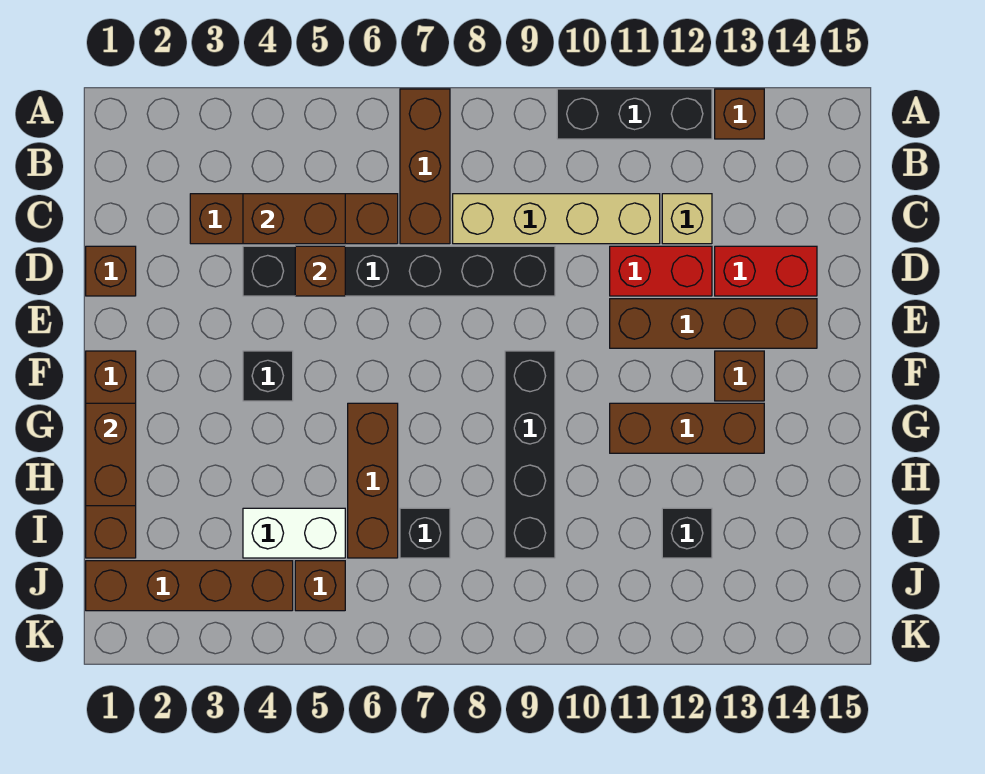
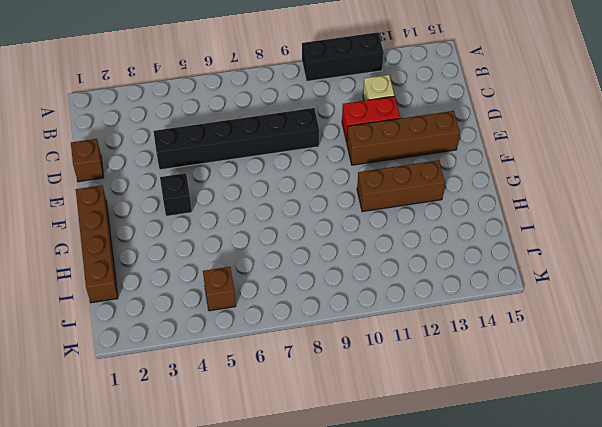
none -> brown brick A7:C7 level 1
none -> brown brick A13 level 1
none -> brown brick C3:C6 level 1

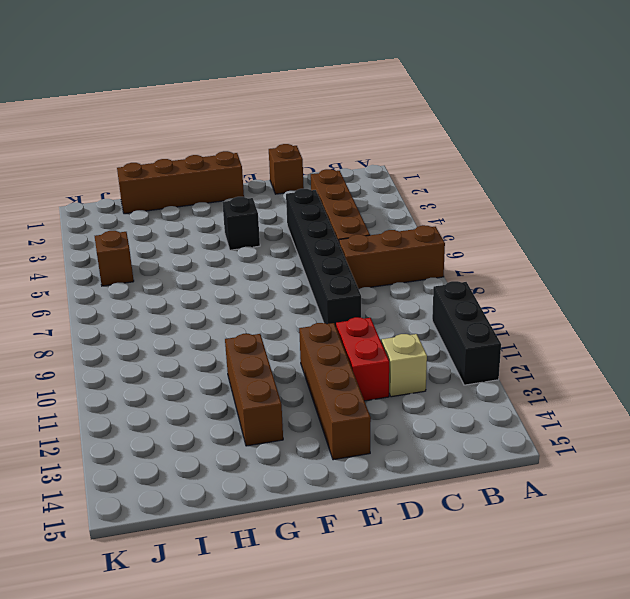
none -> brown brick A13 level 1
none -> tan brick C8:C11 level 1
none -> red brick D13:D14 level 1

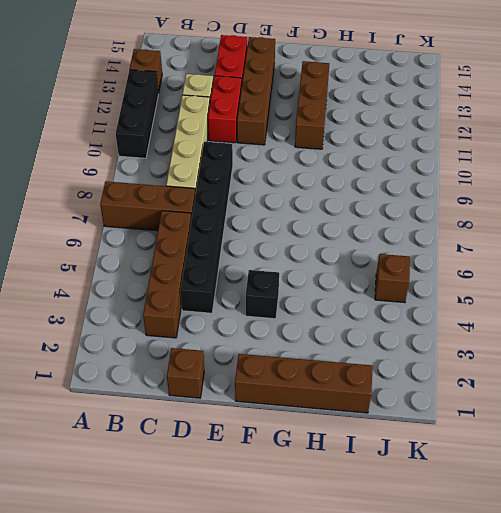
none -> black brick F9:I9 level 1
none -> brown brick F13 level 1
none -> brown brick G6:I6 level 1

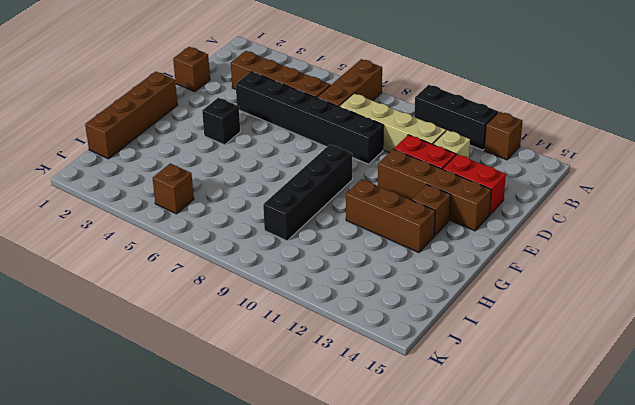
none -> brown brick G6:I6 level 1
none -> white brick I4:I5 level 1
none -> black brick I7 level 1

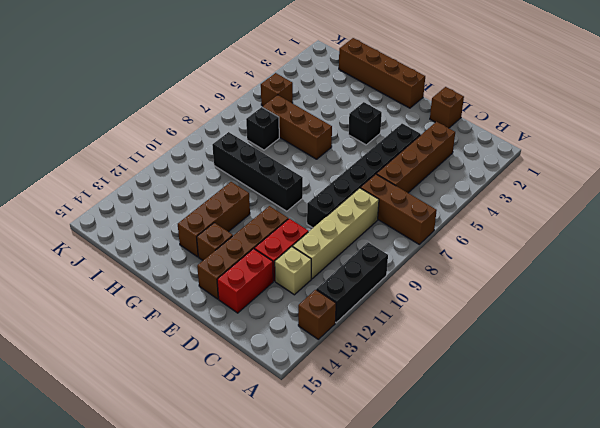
none -> white brick I4:I5 level 1
none -> black brick I12 level 1
none -> brown brick J1:J4 level 1

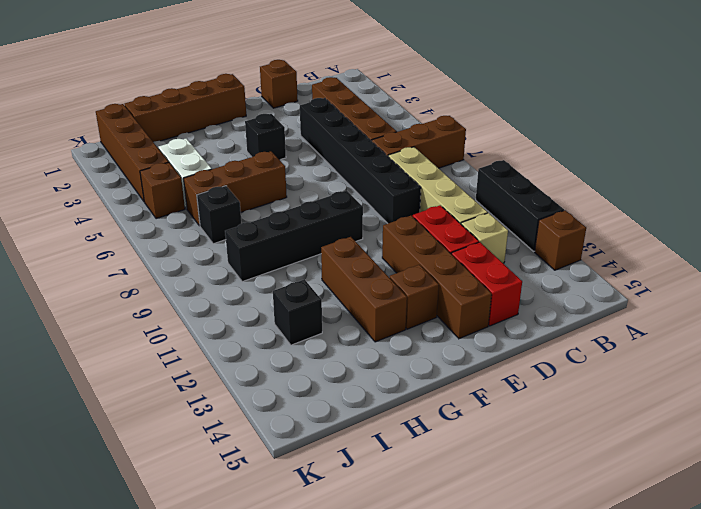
none -> brown brick C4:C5 level 2
none -> brown brick D5 level 2
none -> brown brick G1:H1 level 2

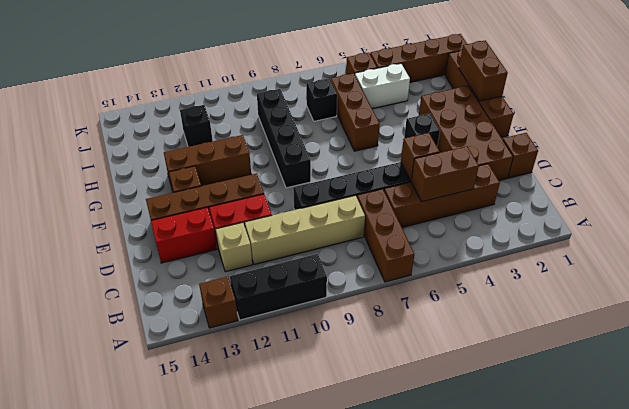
brown brick D2:G3 level 1 -> none

